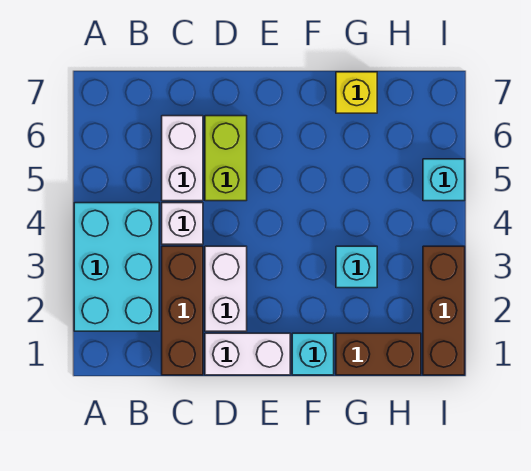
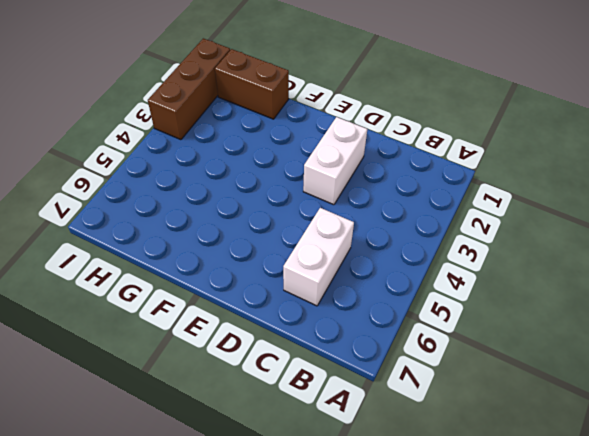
none -> cyan brick A2:B4 level 1
none -> brown brick C1:C3 level 1
none -> white brick C4 level 1

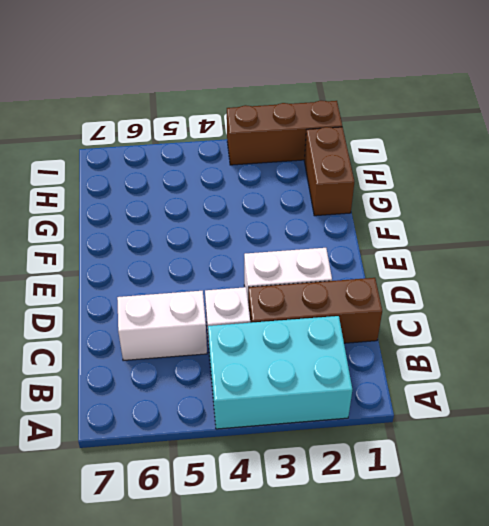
none -> white brick D1:E1 level 1
none -> lime brick D5:D6 level 1
none -> cyan brick F1 level 1

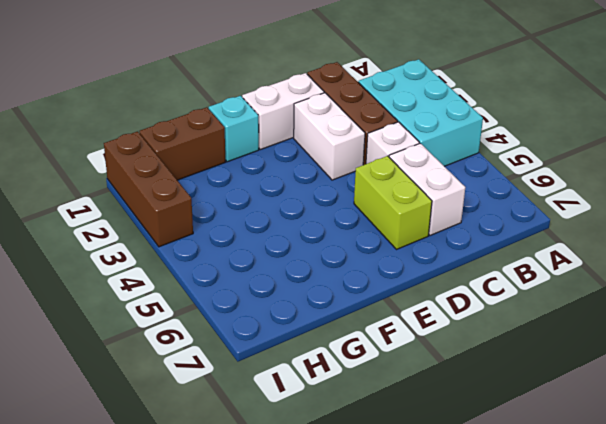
none -> cyan brick G3 level 1
none -> yellow brick G7 level 1
none -> cyan brick I5 level 1

